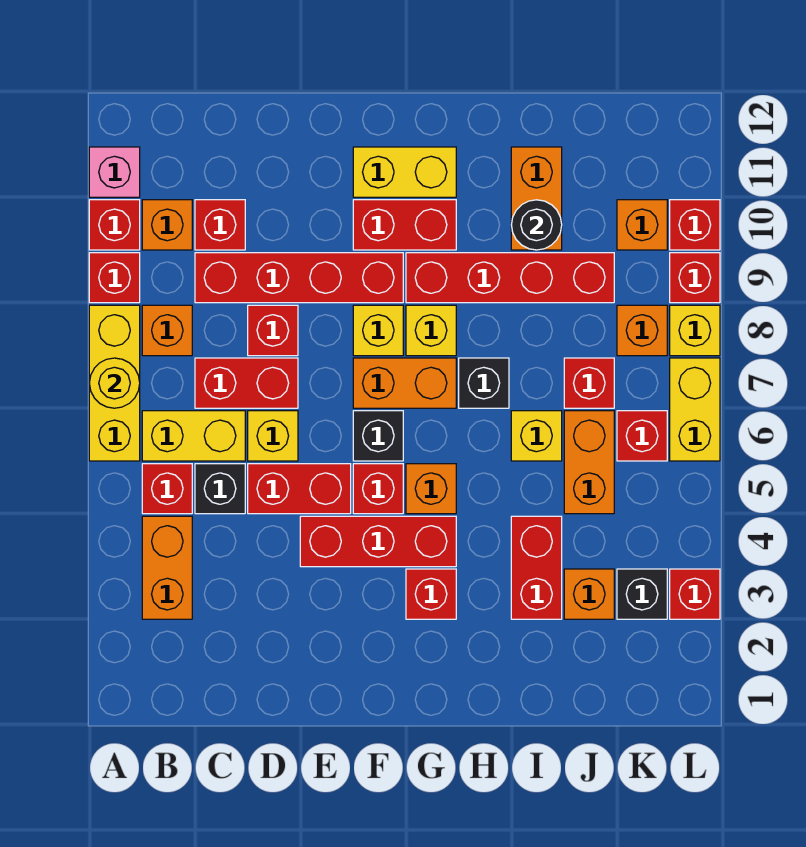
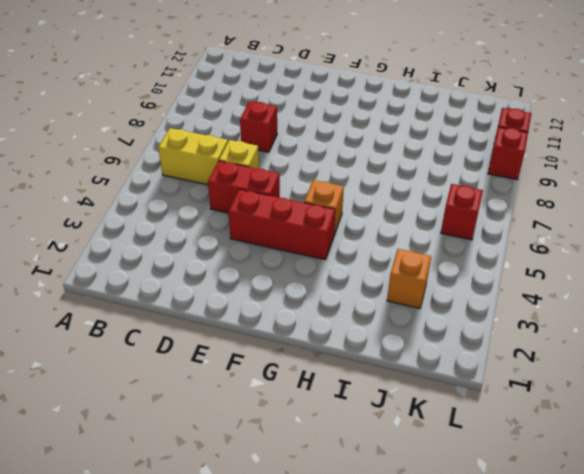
none -> yellow brick A6:A8 level 1
none -> red brick A9 level 1
none -> red brick A10 level 1
none -> pink brick A11 level 1

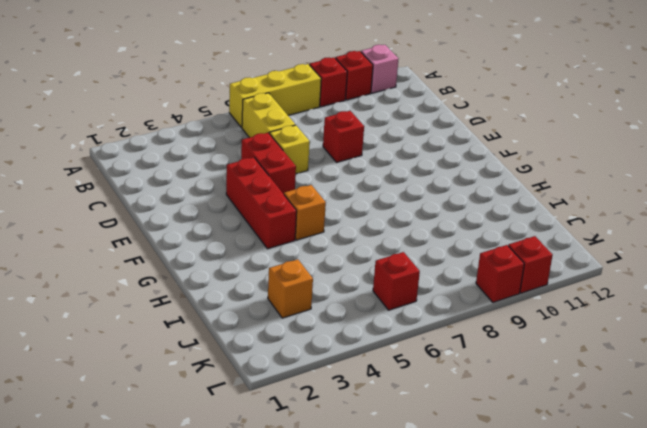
none -> orange brick B3:B4 level 1
none -> red brick B5 level 1
none -> orange brick B8 level 1
none -> orange brick B10 level 1

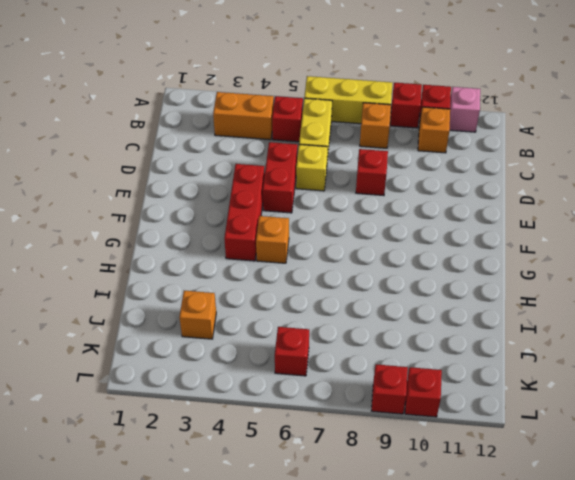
none -> black brick C5 level 1
none -> red brick C7:D7 level 1
none -> red brick C9:F9 level 1
none -> red brick C10 level 1

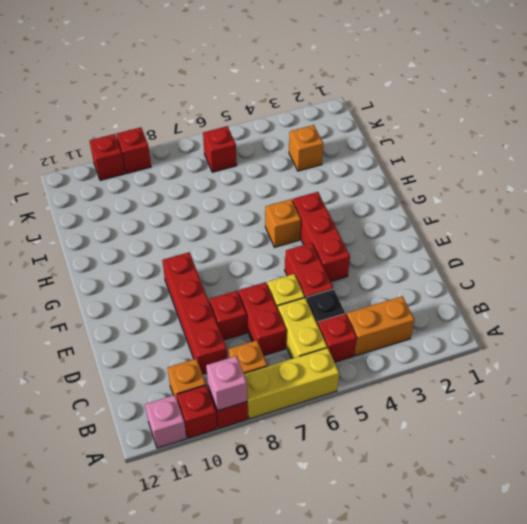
pink brick A9 level 2 -> none
none -> red brick C10 level 1
none -> red brick F5 level 1
none -> black brick F6 level 1
none -> orange brick F7:G7 level 1

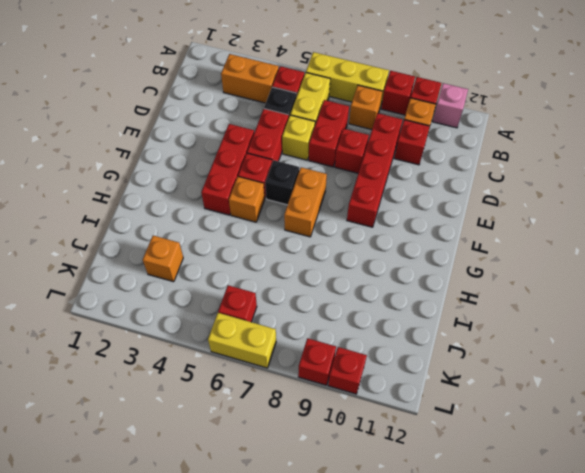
none -> yellow brick F8 level 1
none -> red brick F10:G10 level 1
none -> yellow brick F11:G11 level 1
none -> red brick G3 level 1

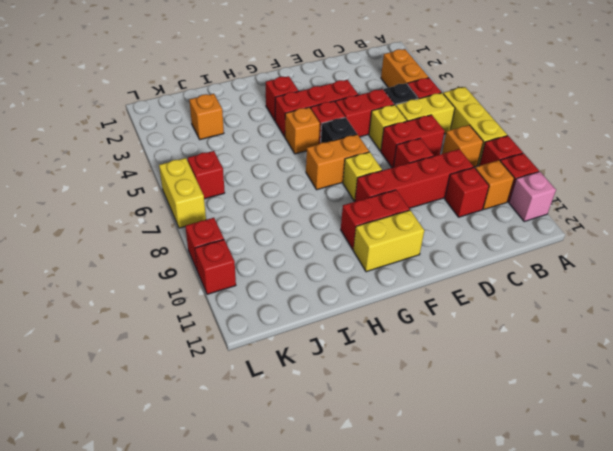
none -> yellow brick G8 level 1
none -> red brick G9:J9 level 1
none -> black brick H7 level 1
none -> red brick I3:I4 level 1

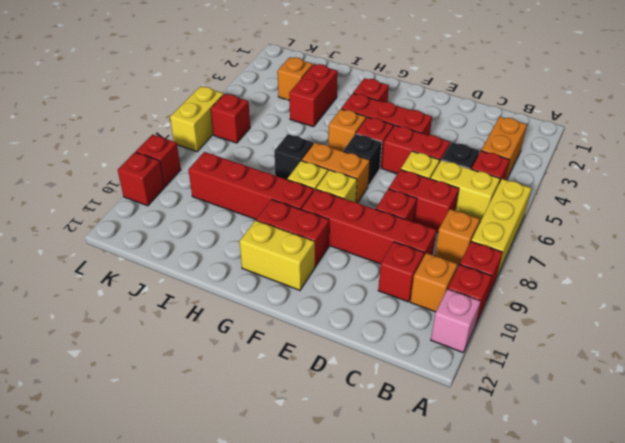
none -> yellow brick I6 level 1
none -> orange brick I10:I11 level 1
none -> orange brick J5:J6 level 1
none -> red brick J7 level 1

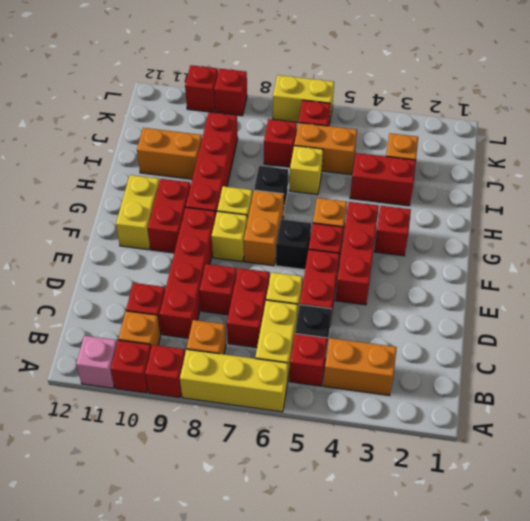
none -> black brick K3 level 1
none -> orange brick K8 level 1
none -> orange brick K10 level 1
none -> red brick L3 level 1

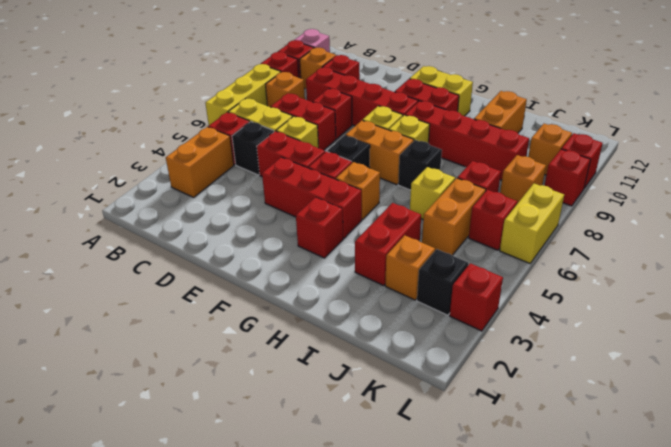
none -> yellow brick L8 level 1
none -> yellow round brick A7 level 2
none -> black round brick I10 level 2

